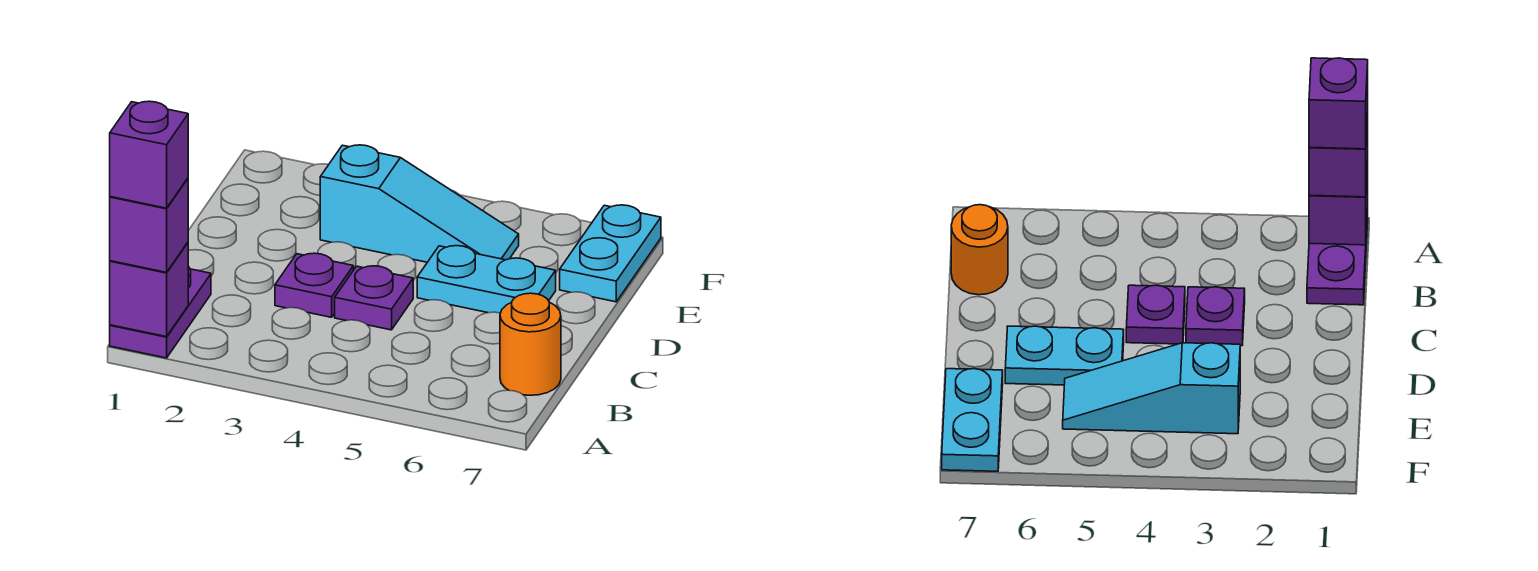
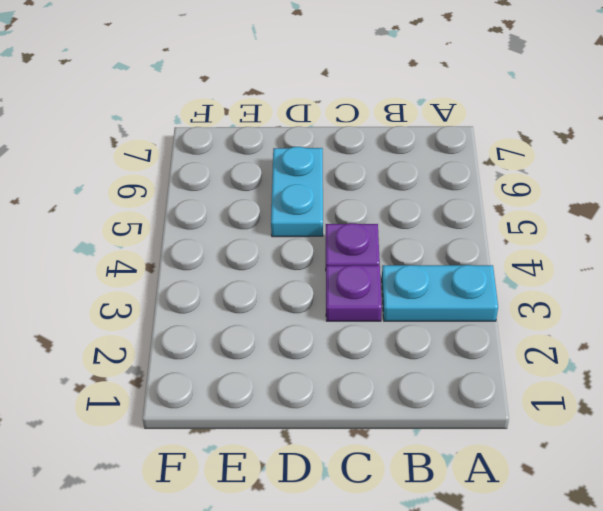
cyan plate A3:B3 level 1 -> cyan plate E7:F7 level 1
none -> purple plate A1:B1 level 1
none -> orange round brick B7 level 1

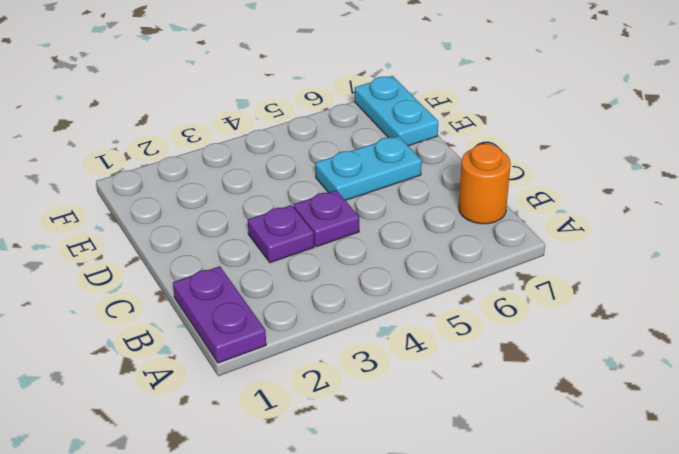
none -> cyan slope E3:E5 level 1 top 3
none -> purple brick A1 level 2

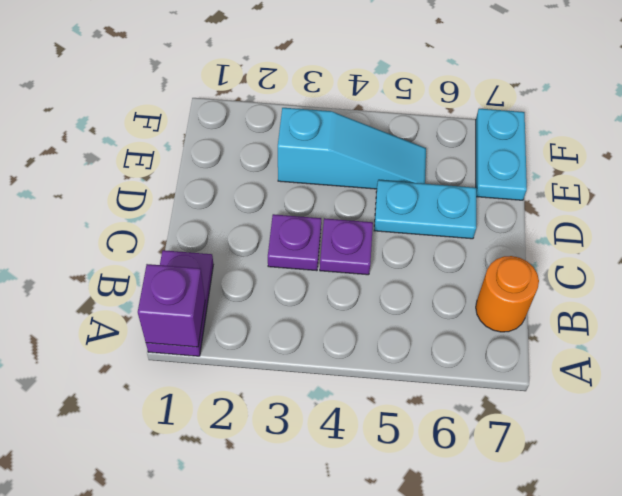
none -> purple brick A1 level 3
none -> purple brick A1 level 4

